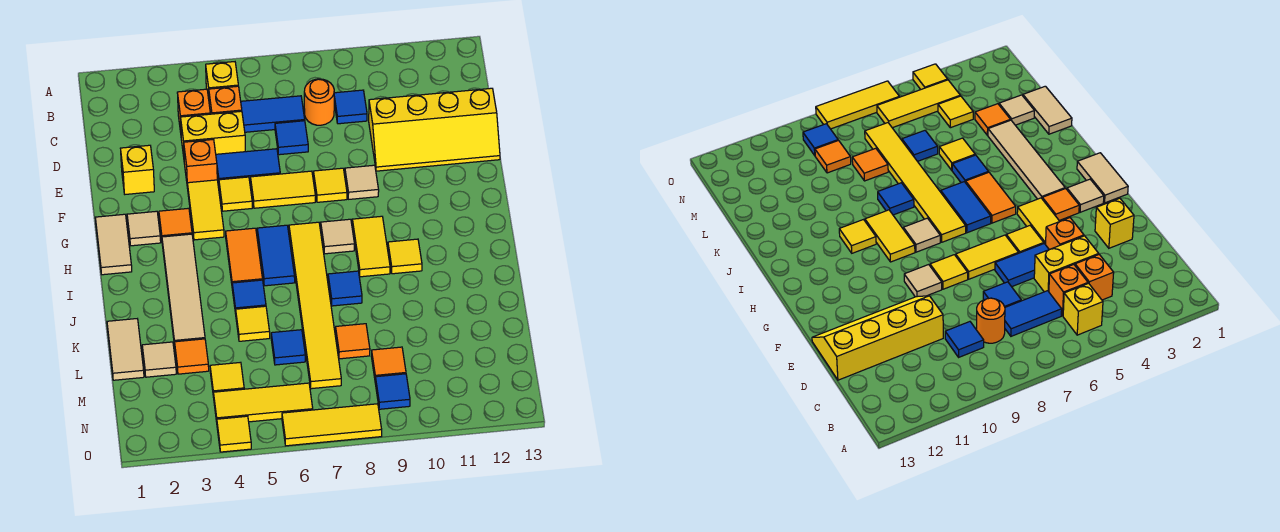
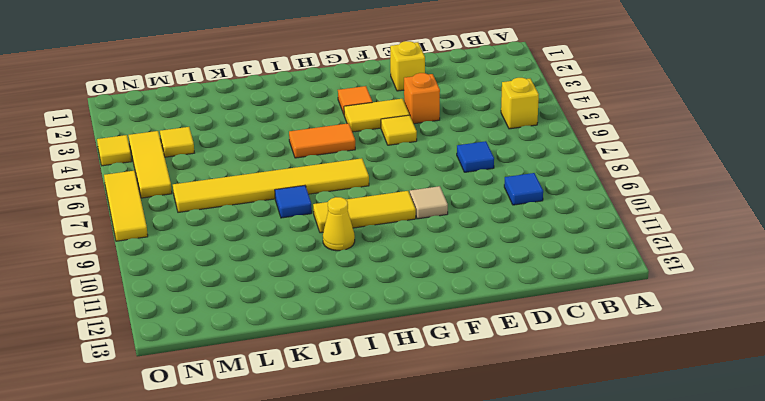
yellow tile G9:I9 level 1 -> yellow tile H9:I9 level 1
yellow cone I10 level 1 -> yellow tile I10 level 1
none -> orange brick C4 level 1
none -> orange brick C5 level 1
none -> blue tile C6:C7 level 1
none -> orange round brick C8 level 1

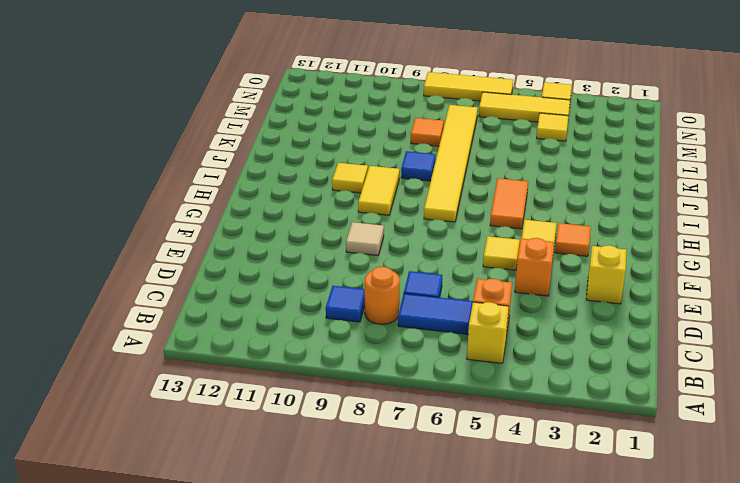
none -> orange brick C4 level 1
none -> yellow brick D4:D5 level 1
none -> yellow slope D10:E13 level 1 top D
none -> blue tile E5:E6 level 1

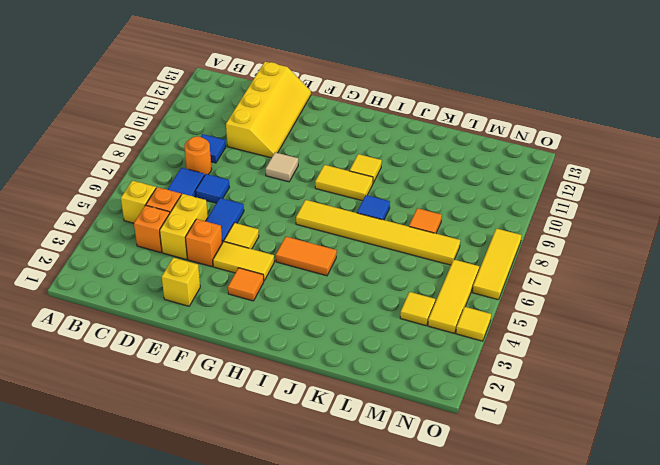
none -> yellow tile F6:F7 level 1
none -> yellow tile F8 level 1
none -> tan tile G1:H1 level 1
none -> tan tile G2 level 1

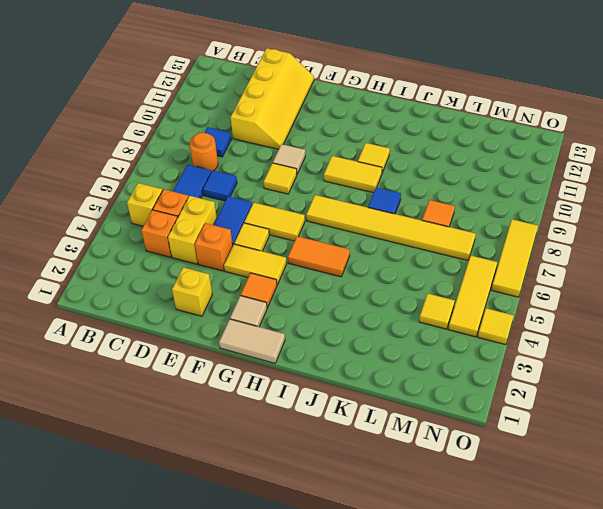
yellow tile F6:G6 level 1 -> yellow tile F6:F7 level 1
none -> tan tile H3:K3 level 1
none -> blue tile H6:I6 level 1
none -> tan tile H8 level 1
none -> blue tile J5 level 1

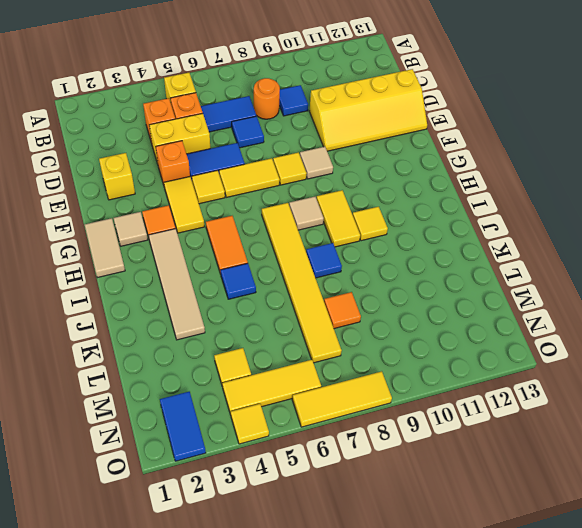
blue tile N2:O2 level 1 -> blue tile H6:I6 level 1
none -> tan tile K1:L1 level 1
none -> yellow tile K5 level 1
none -> tan tile L2 level 1
none -> orange tile L3 level 1

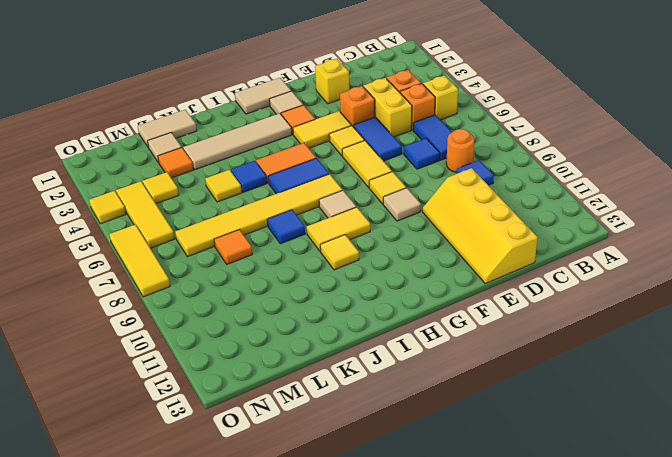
none -> blue tile L6 level 1
none -> orange tile M9 level 1
none -> blue tile N9 level 1

